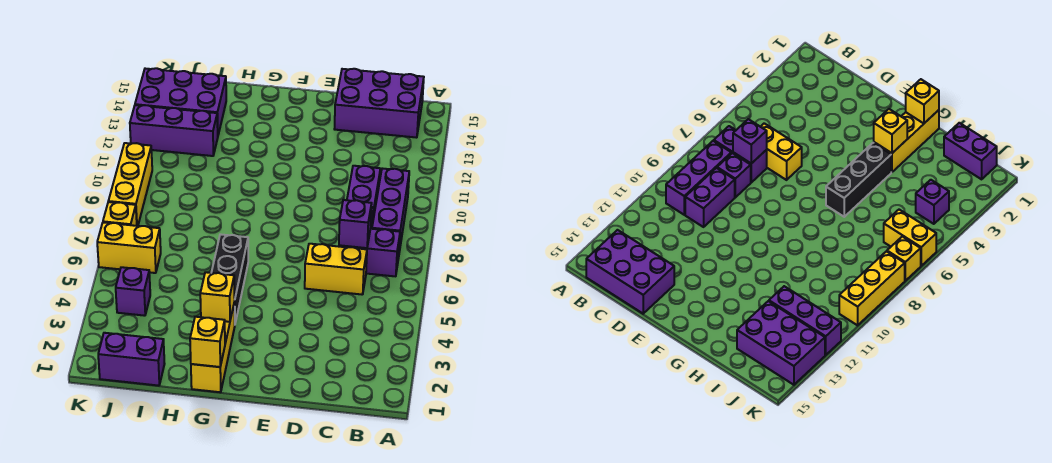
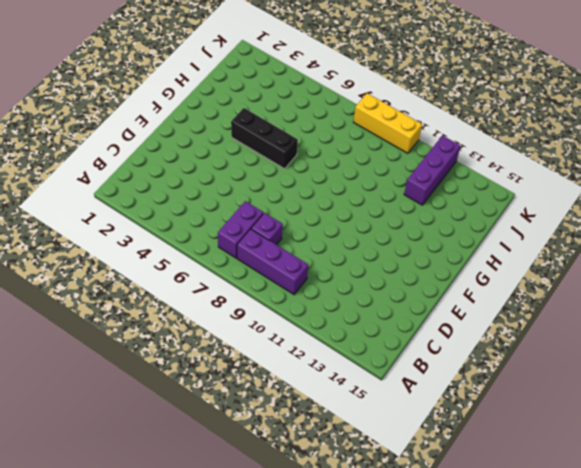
none -> purple brick B14:D15 level 1
none -> yellow brick C6:D6 level 1
none -> purple brick C9:C10 level 1

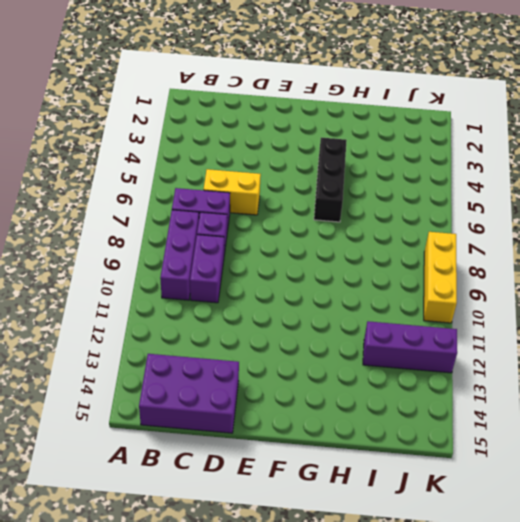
none -> yellow brick G1:G3 level 1
none -> purple brick I1:J1 level 1
none -> purple brick I13:K14 level 1

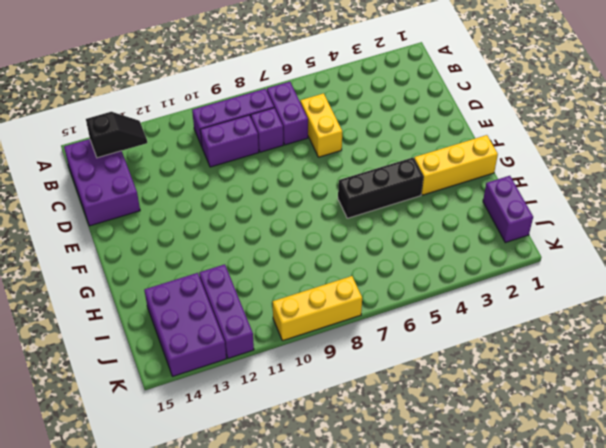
black slope B13:B14 level 2 top 14 -> none
none -> purple brick J4 level 1
none -> yellow brick J6:K6 level 1
none -> yellow brick K7 level 1

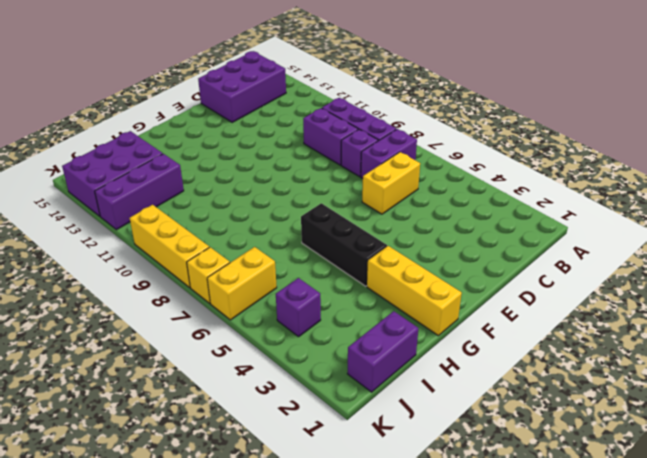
none -> purple brick C7 level 2
none -> yellow brick G1 level 2
none -> yellow brick G3 level 2

